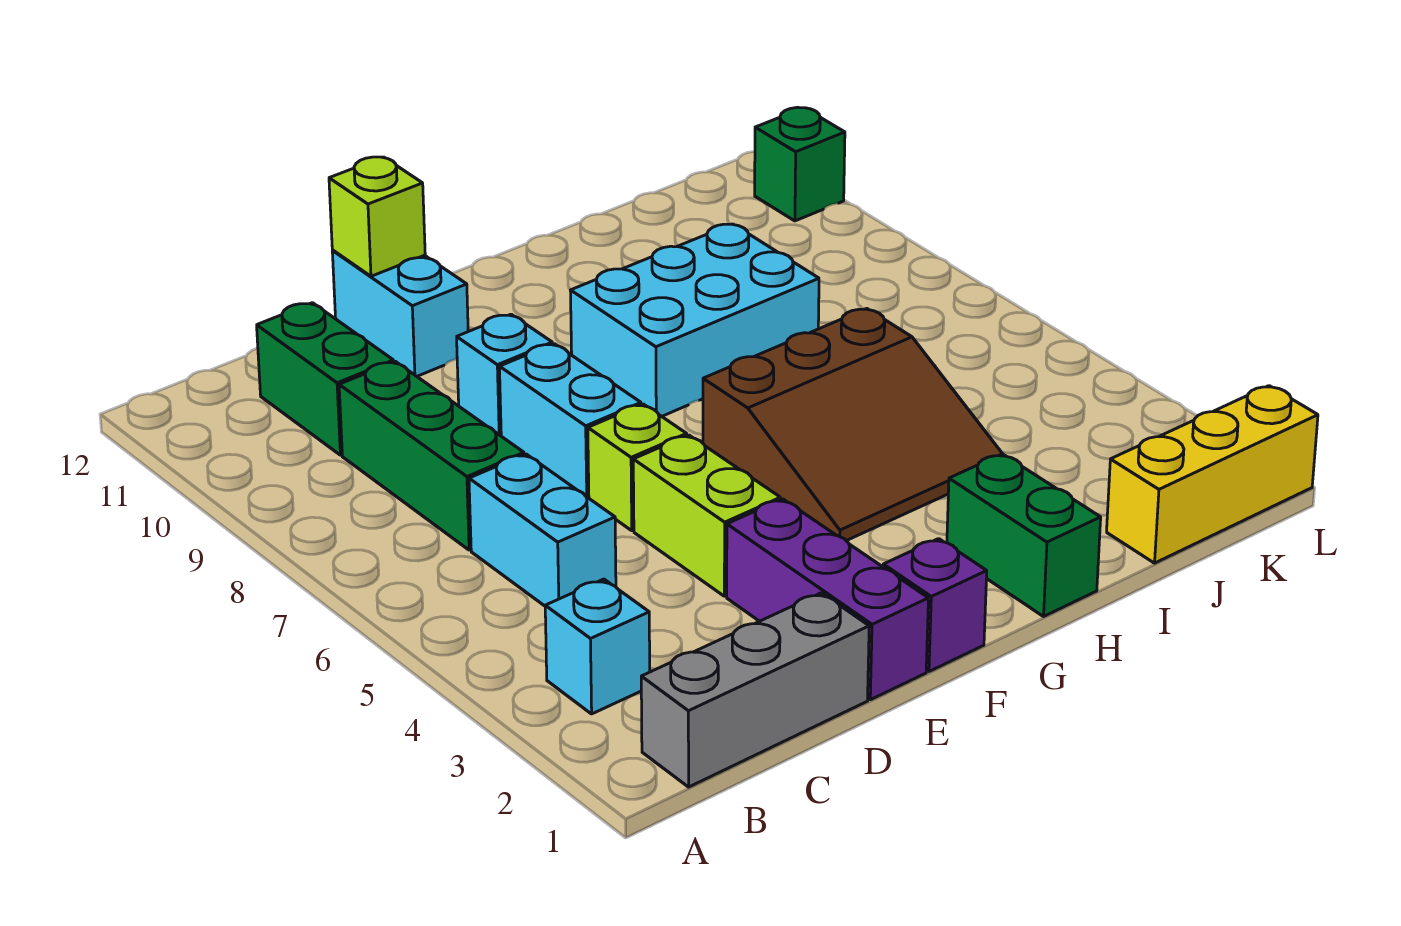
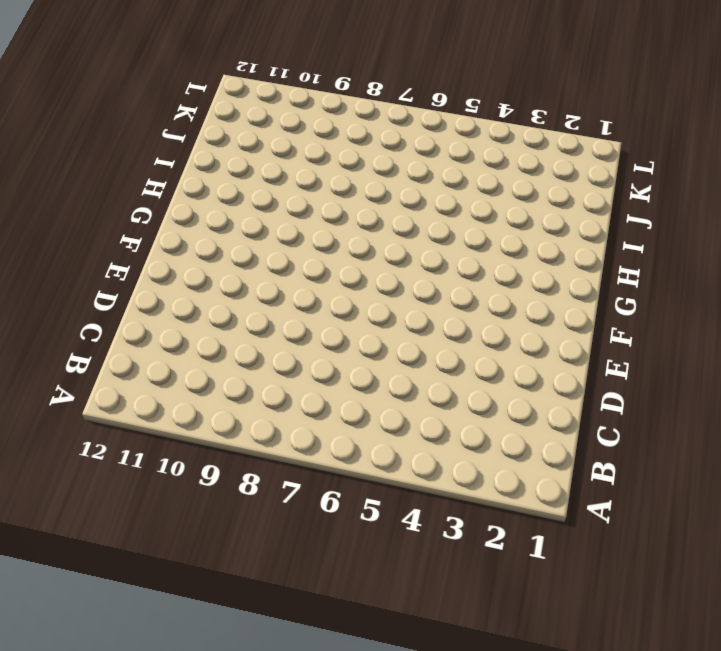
none -> grey brick B1:D1 level 1
none -> cyan brick B3 level 1
none -> cyan brick C5:C6 level 1

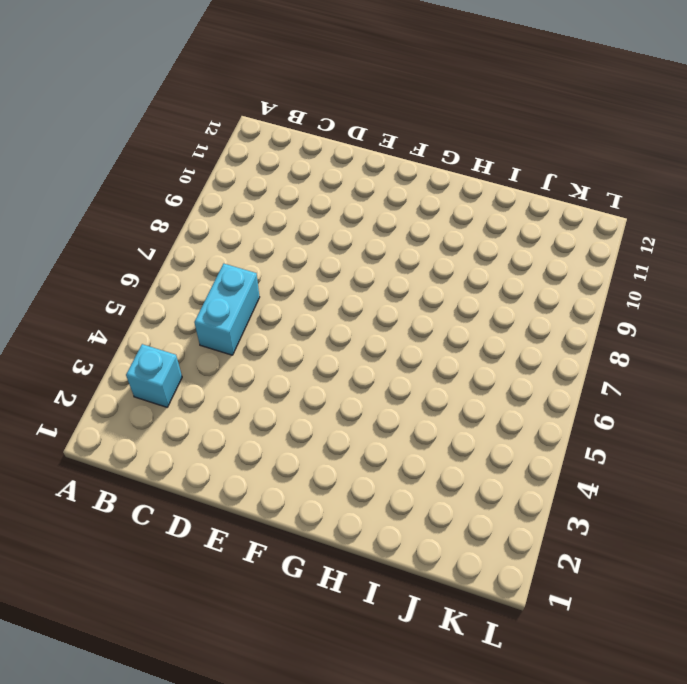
none -> grey brick B1:D1 level 1
none -> green brick C7:C9 level 1
none -> green brick C10:C11 level 1

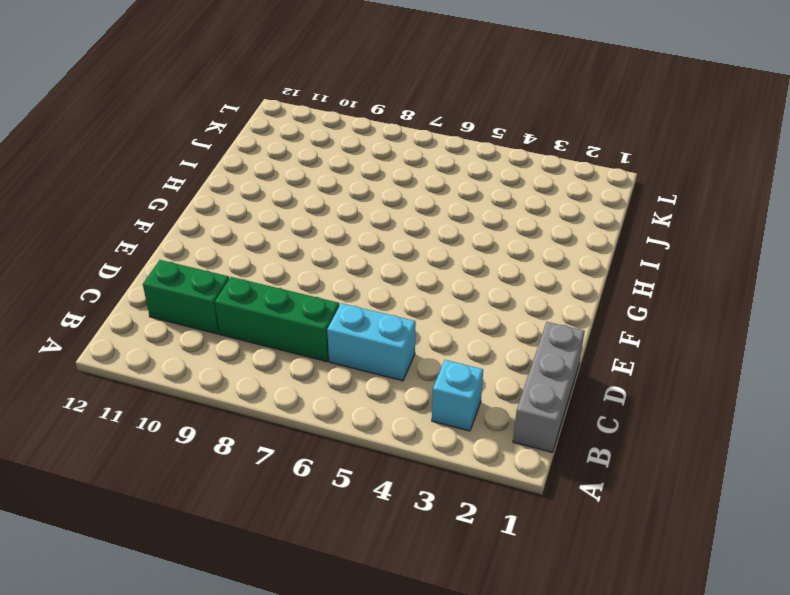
none -> purple brick E1:E3 level 1
none -> lime brick E4:E5 level 1
none -> lime brick E6 level 1

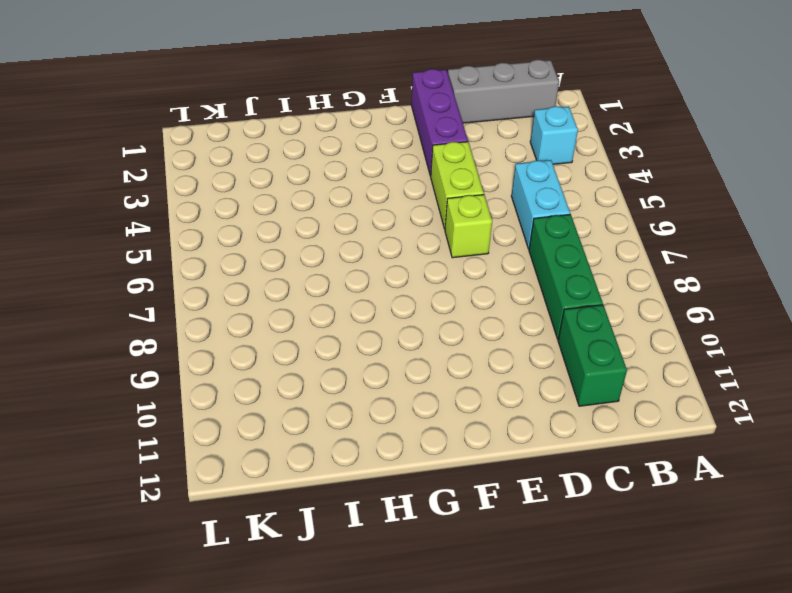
none -> cyan brick E7:E8 level 1
none -> cyan brick E9 level 1
none -> cyan brick E11:E12 level 1

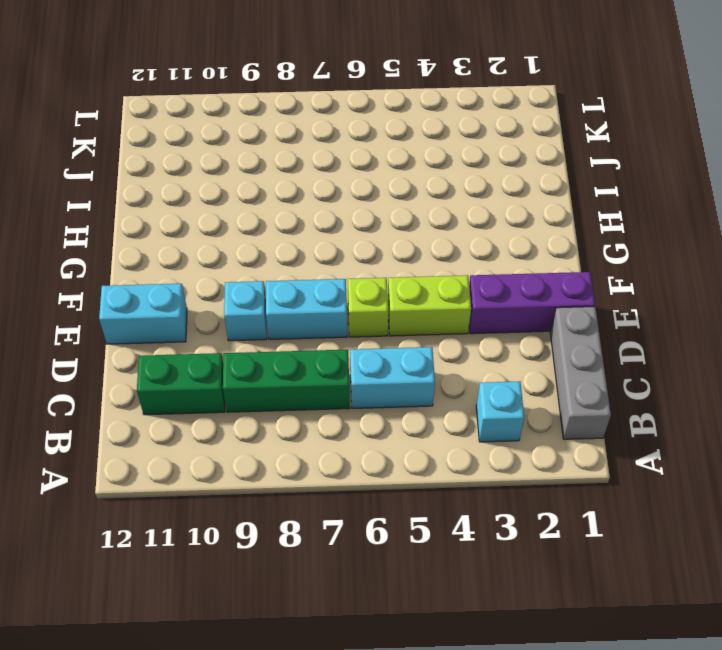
none -> purple brick F1 level 1
none -> brown slope G4:I6 level 1 top 6
none -> cyan brick G8:I9 level 1

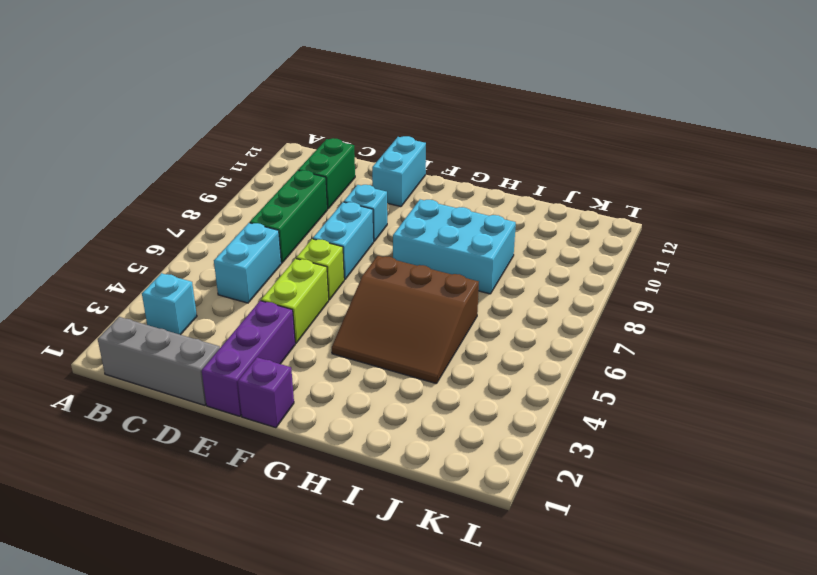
none -> green brick H1:H2 level 1
none -> yellow brick J1:L1 level 1
none -> green brick L11 level 1

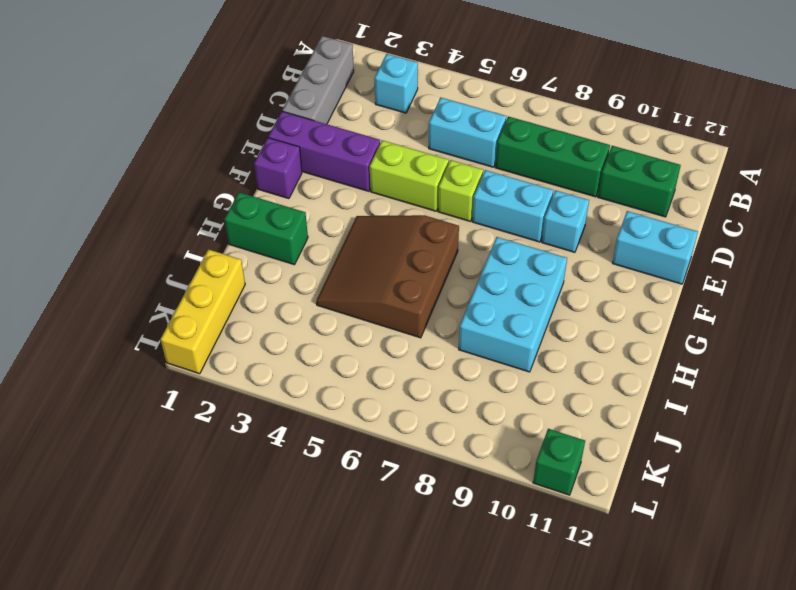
none -> lime brick E12 level 2

